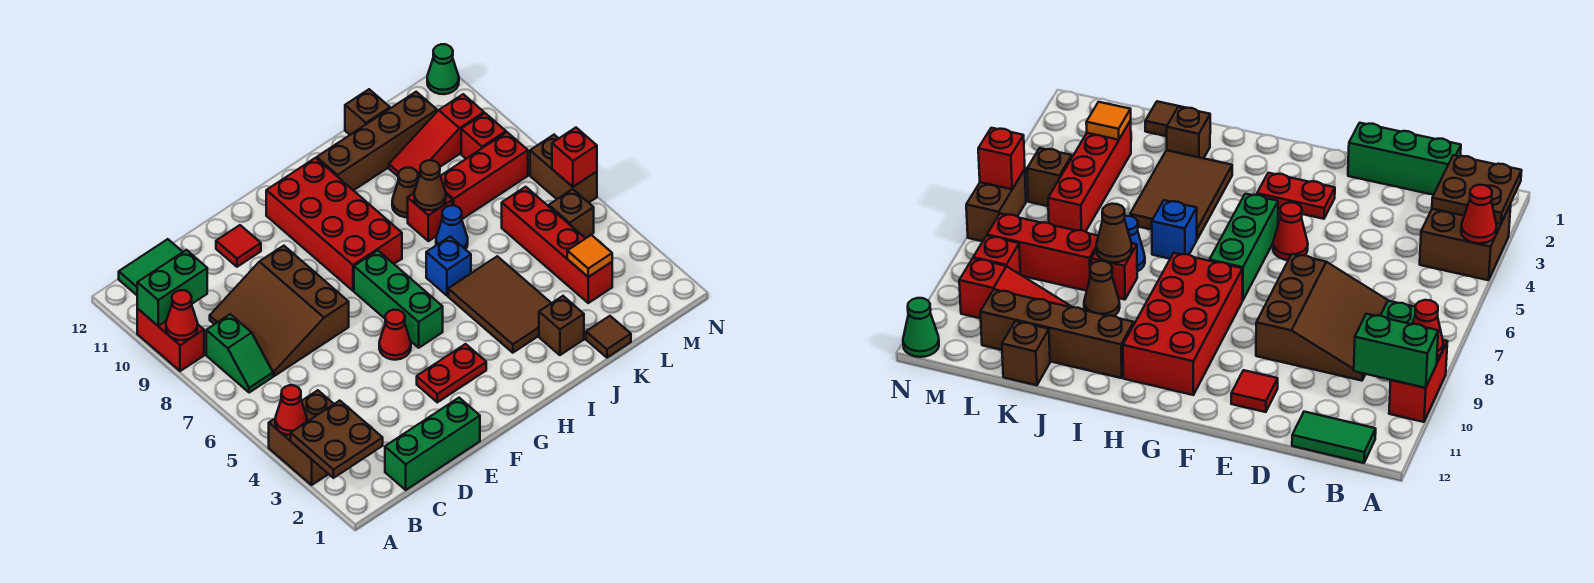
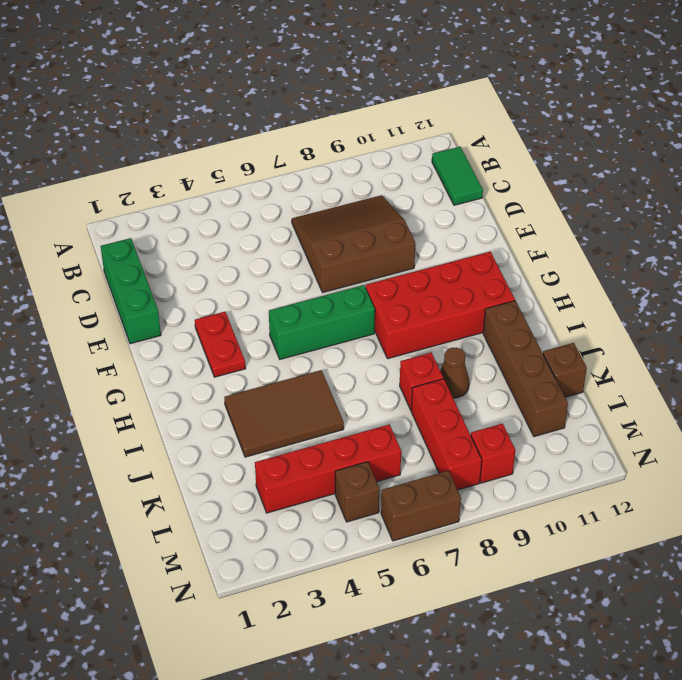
none -> brown brick A3:B4 level 1
none -> red brick A9:A10 level 1
none -> green slope B7:B8 level 1 top 8
none -> red tile E11 level 1

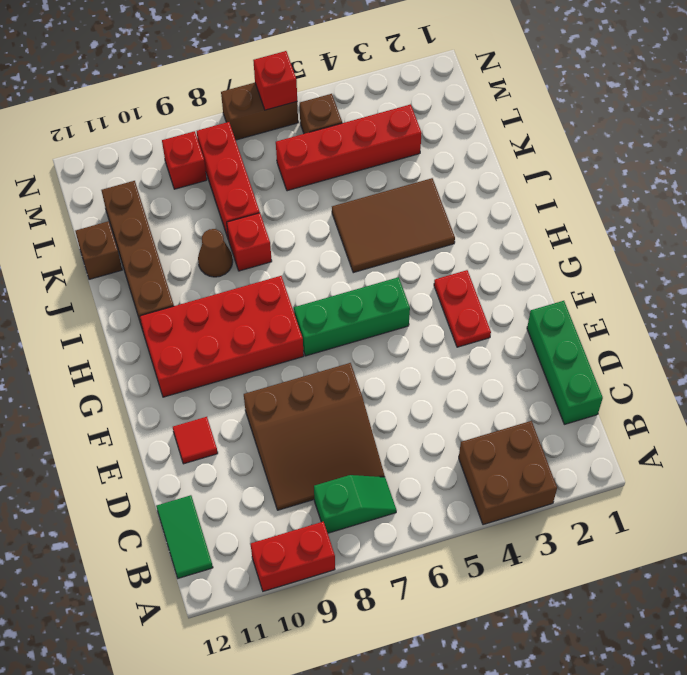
none -> red cone F5 level 1
none -> blue brick I6 level 1
none -> brown brick J2 level 1
none -> blue cone J7 level 1

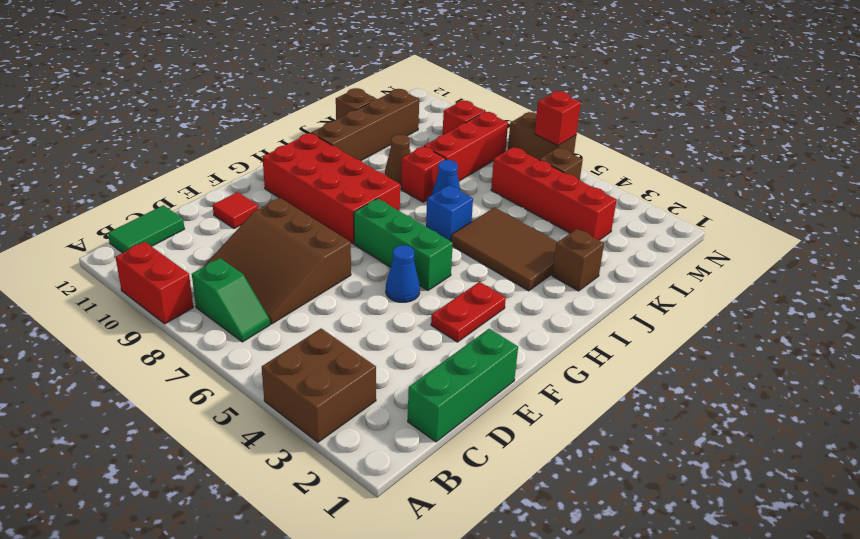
blue cone F5 level 1 -> red cone F5 level 1
none -> brown tile K1 level 1
none -> red slope K10:M10 level 1 top M
none -> green cone N12 level 1
none -> brown plate A2:B3 level 2

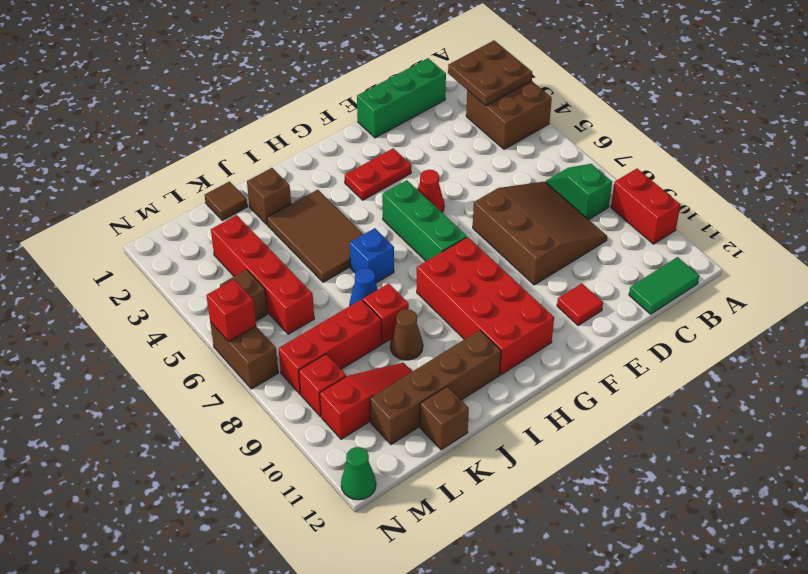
none -> red cone A4 level 2
none -> red cone A9 level 2
none -> green brick A10:B10 level 2
none -> brown cone J8 level 2

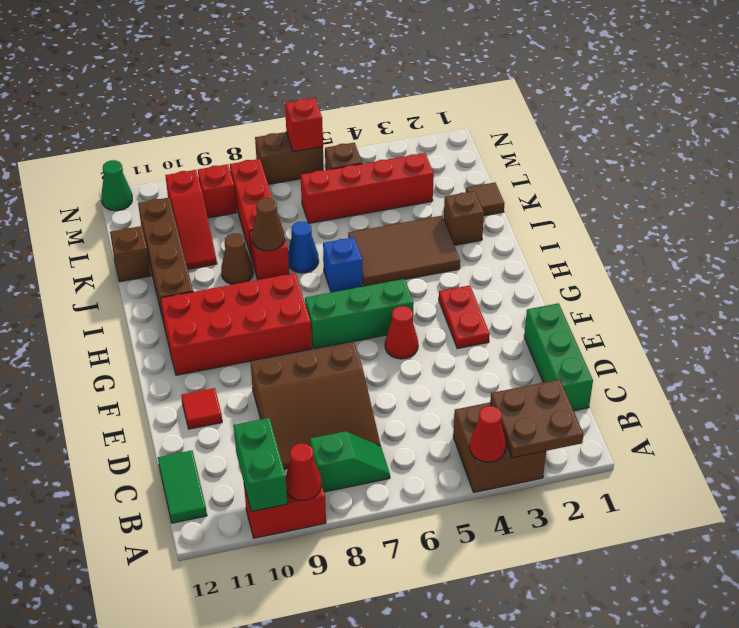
none -> orange tile L3 level 2

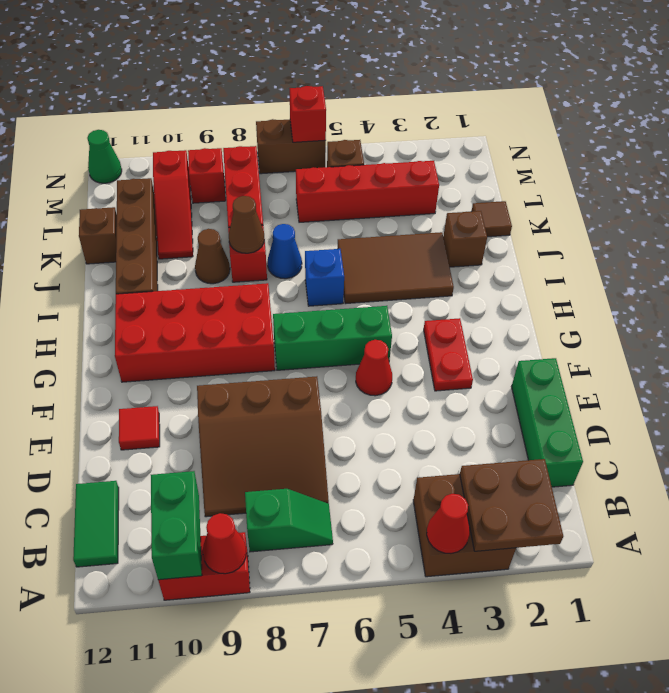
none -> orange tile L3 level 2

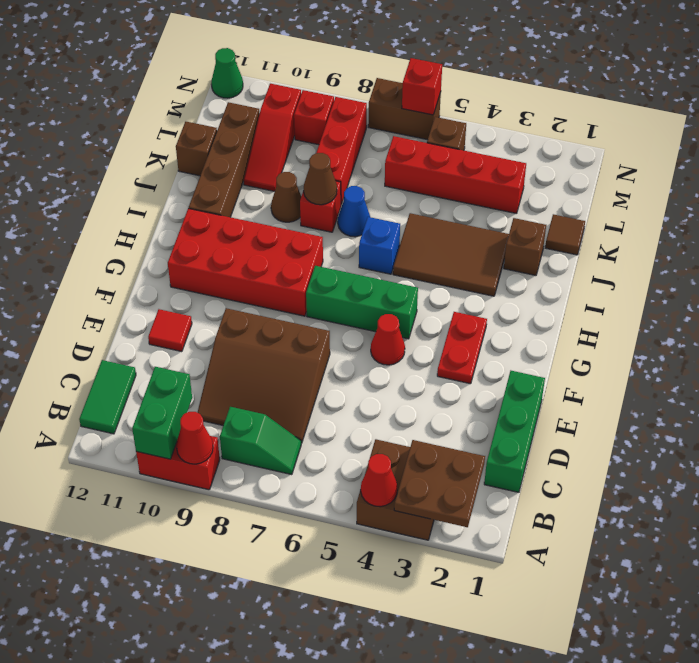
none -> orange tile L3 level 2

